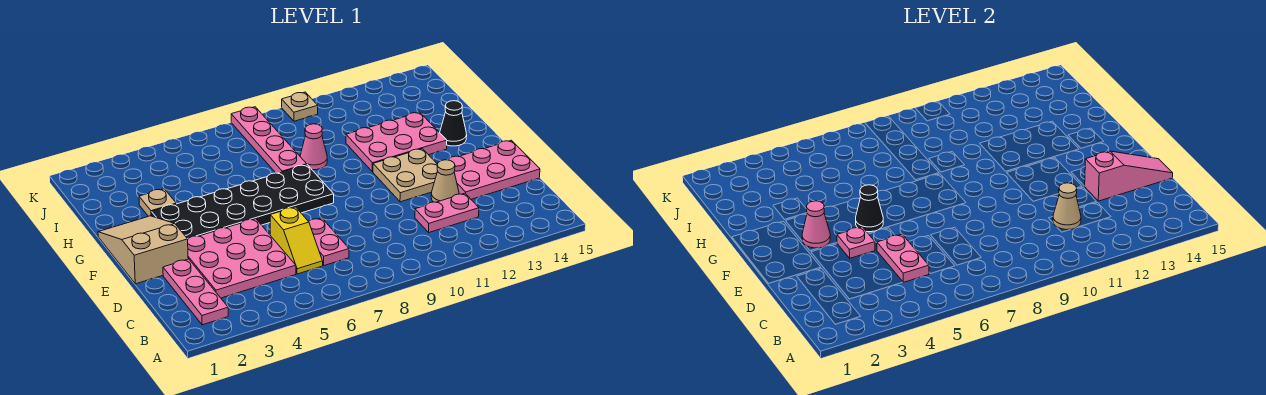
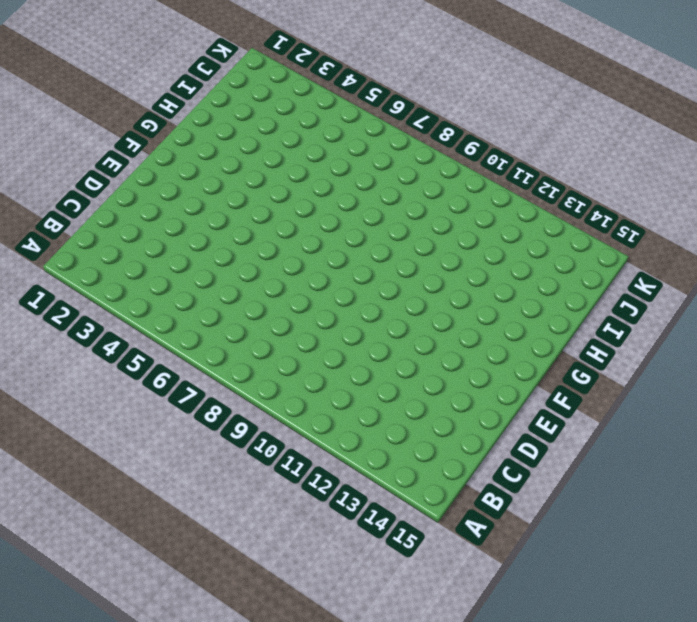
none -> pink plate B2:D2 level 1
none -> pink plate C3:E5 level 1
none -> yellow slope C6:D6 level 1 top D

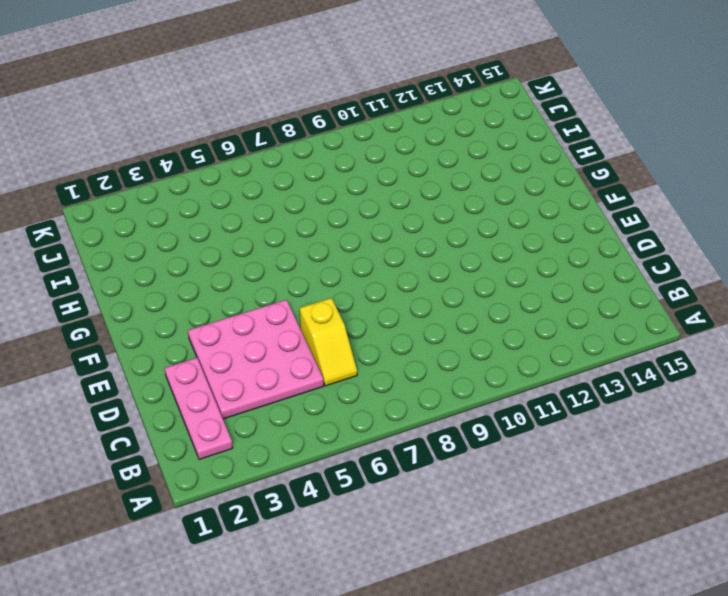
none -> pink plate C7:D7 level 1
none -> pink plate C11:C12 level 1
none -> tan cone D12 level 1

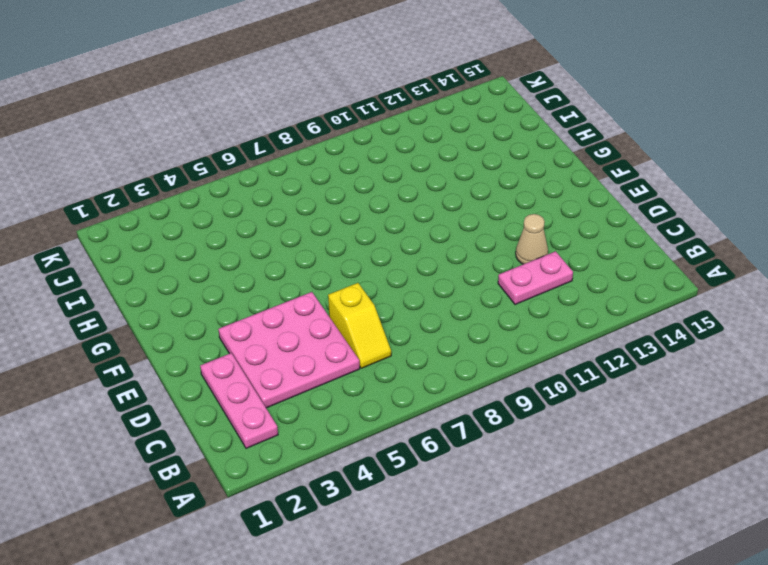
none -> pink plate C7:D7 level 1
none -> pink plate D13:E15 level 1
none -> tan slope E1:G2 level 1 top E

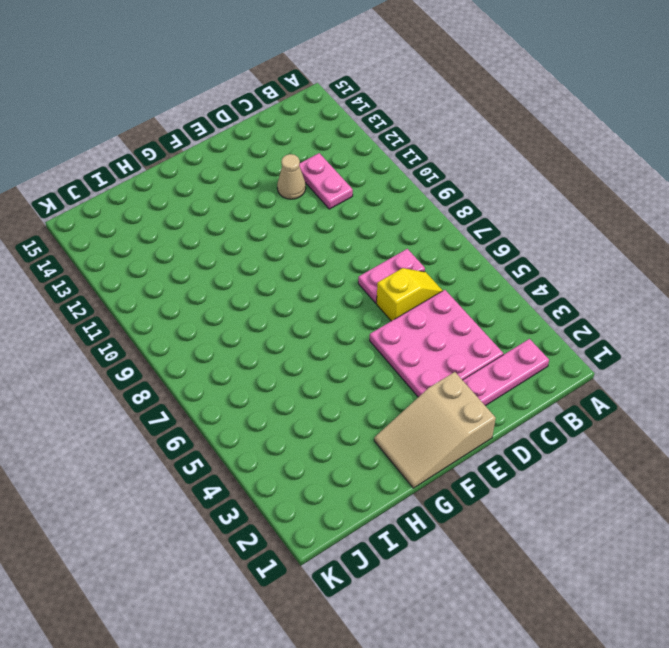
none -> pink plate D13:E15 level 1
none -> tan plate E11:F12 level 1
none -> black plate F3:G8 level 1

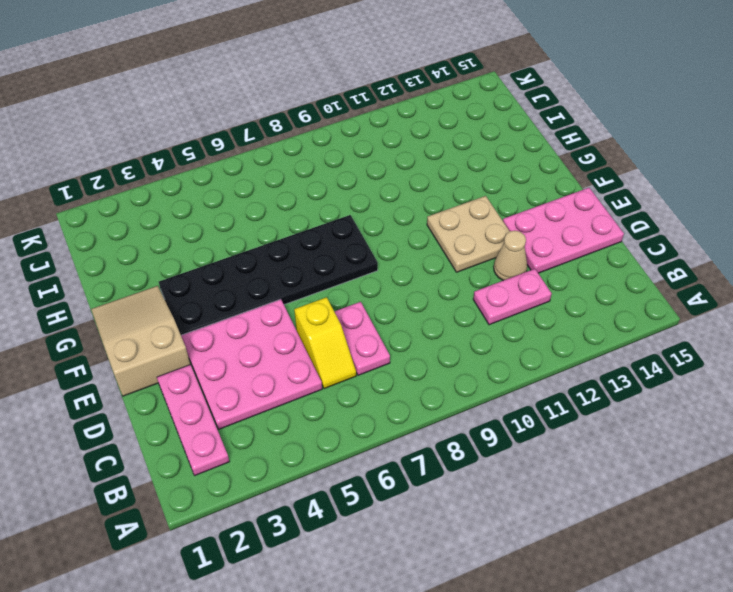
none -> pink plate G11:H13 level 1
none -> black cone G14 level 1
none -> tan plate H3 level 1

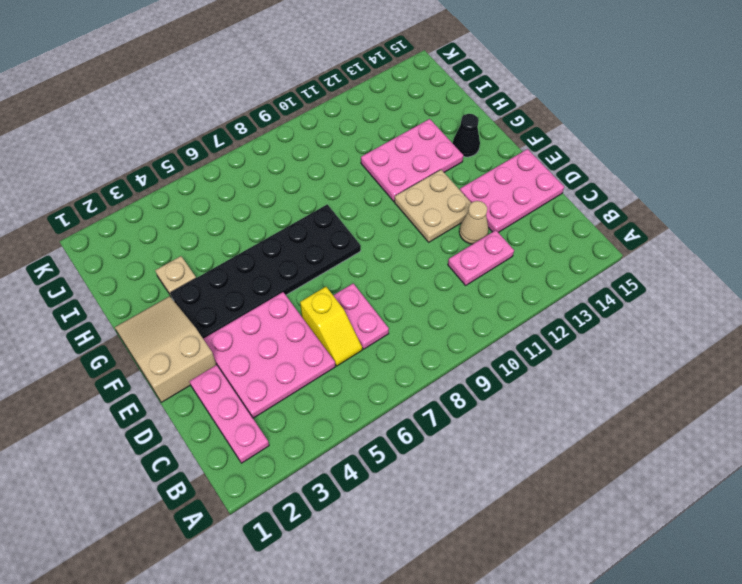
none -> pink plate H8:K8 level 1
none -> pink cone H9 level 1
none -> tan plate K10 level 1

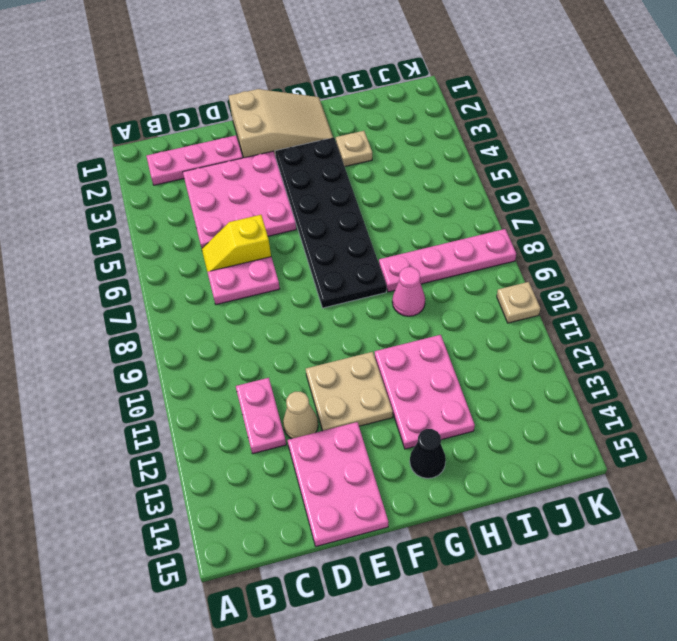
none -> pink plate C5:D5 level 2
none -> tan cone C11 level 2
none -> pink slope D13:D15 level 2 top 13

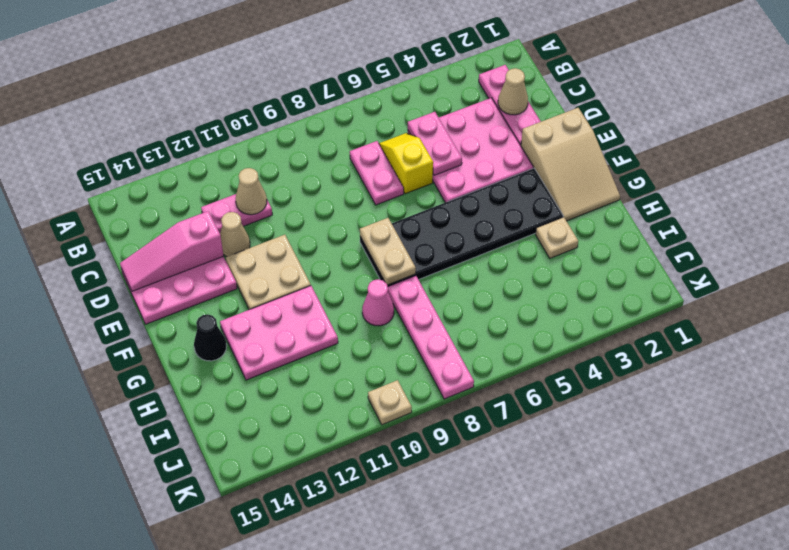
tan cone C2 level 2 -> none
tan plate F8:G8 level 2 -> none
none -> pink plate E4 level 2
none -> pink cone F3 level 2
none -> black cone F5 level 2

